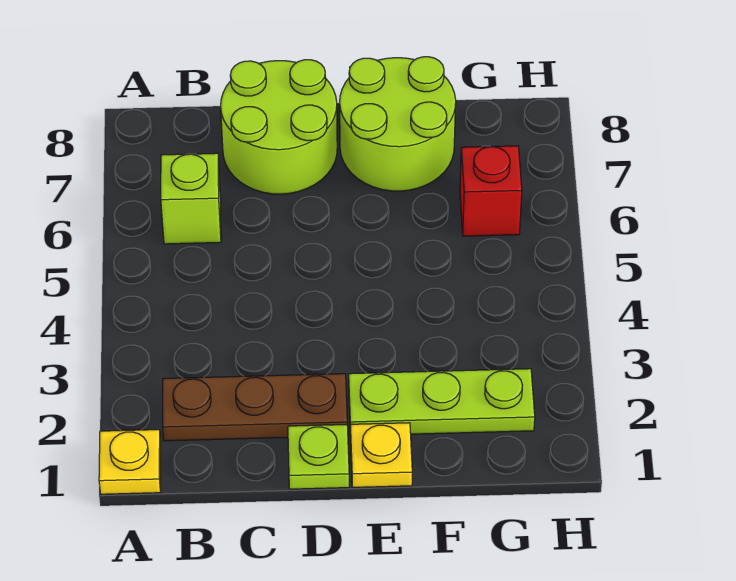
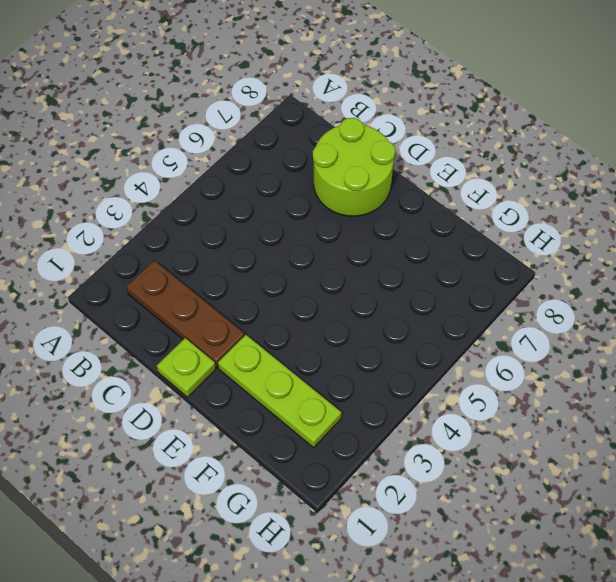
none -> yellow plate A1 level 1
none -> lime brick B6 level 1

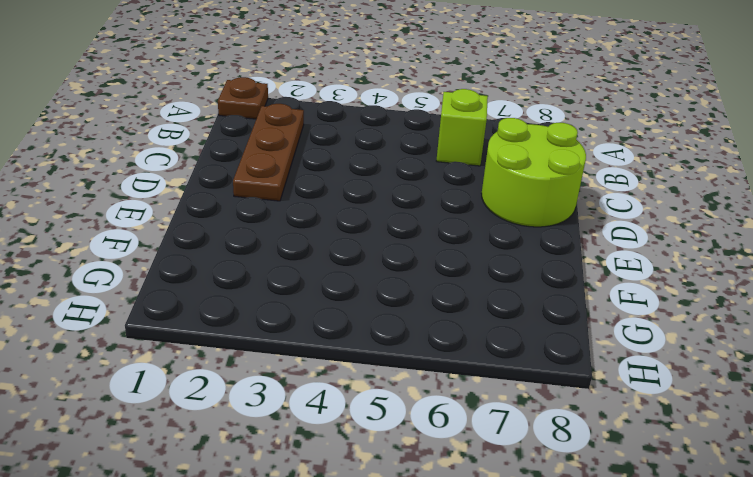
brown plate A1 level 1 -> yellow plate A1 level 1
none -> lime plate D1 level 1
none -> yellow plate E1 level 1

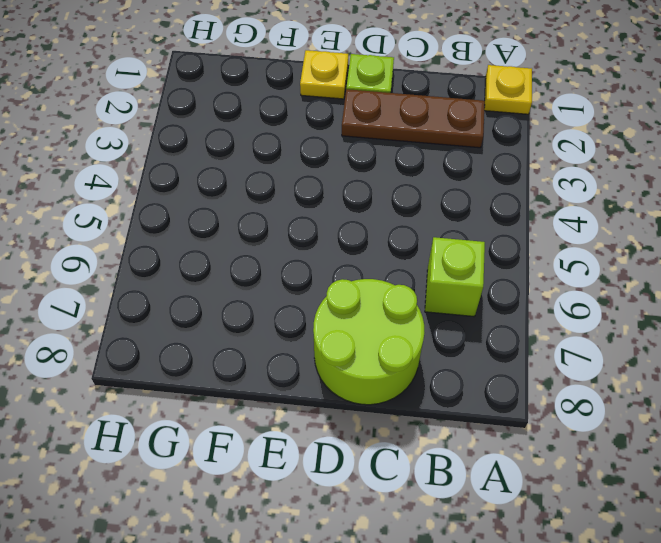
none -> lime plate E2:G2 level 1
none -> lime round brick E7:F8 level 1

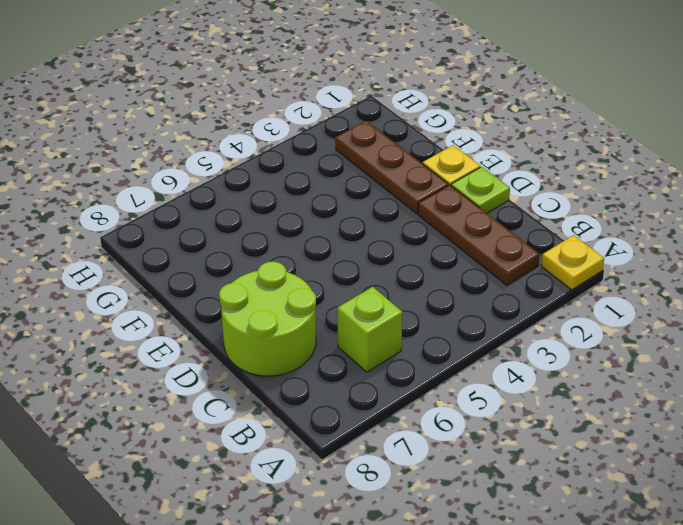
brown plate E2:G2 level 1 -> lime plate E2:G2 level 1
none -> lime round brick E7:F8 level 1
none -> red brick G6 level 1

